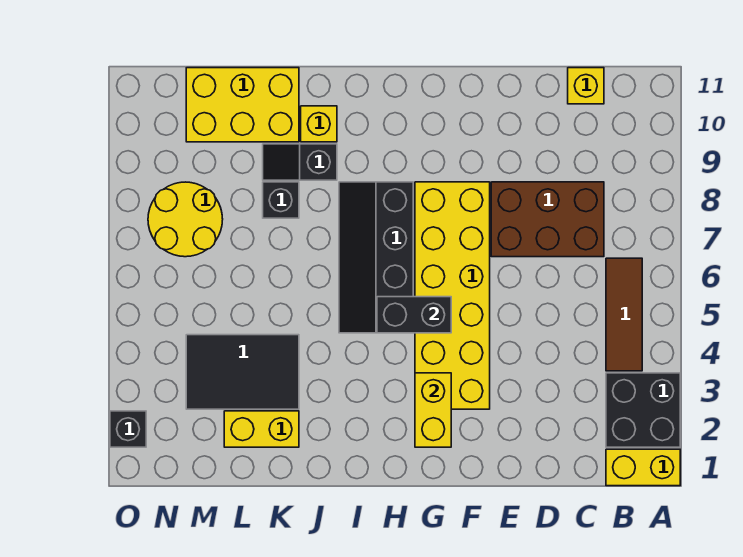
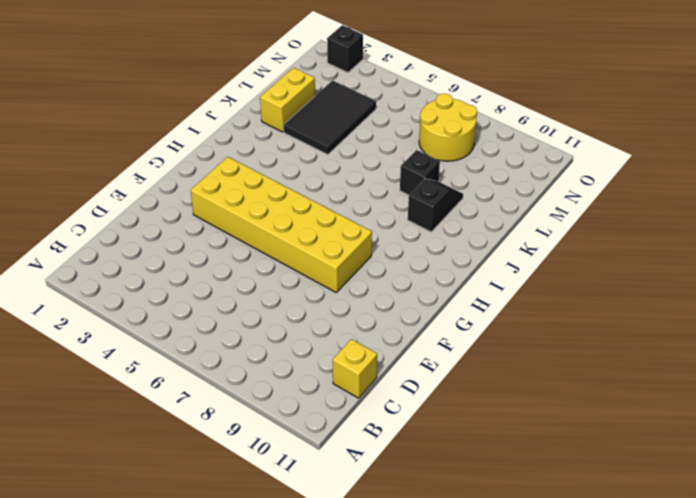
none -> yellow brick A1:B1 level 1
none -> black brick A2:B3 level 1
none -> brown tile B4:B6 level 1

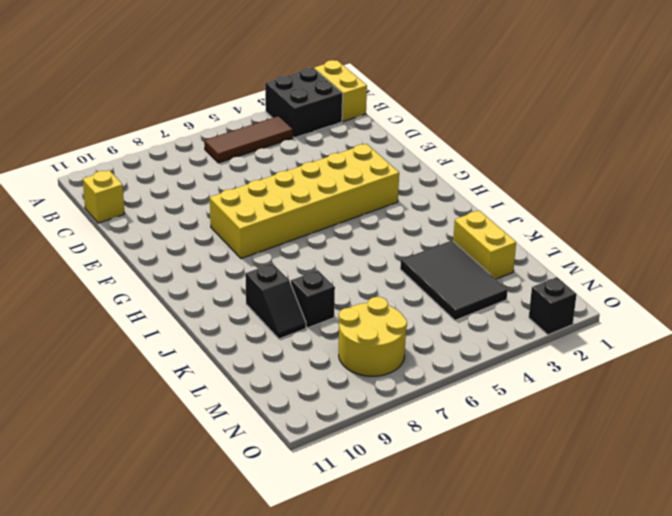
none -> brown brick C7:E8 level 1
none -> black slope H5:I8 level 1 top H
none -> yellow brick J10 level 1

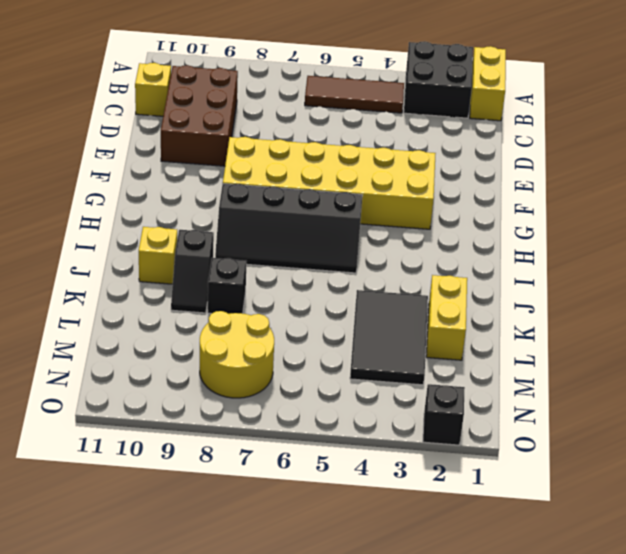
brown brick C9:E10 level 1 -> brown brick C7:E8 level 1
none -> yellow brick K10:M11 level 1
none -> yellow brick G2:G3 level 2
none -> black brick G5:H5 level 2

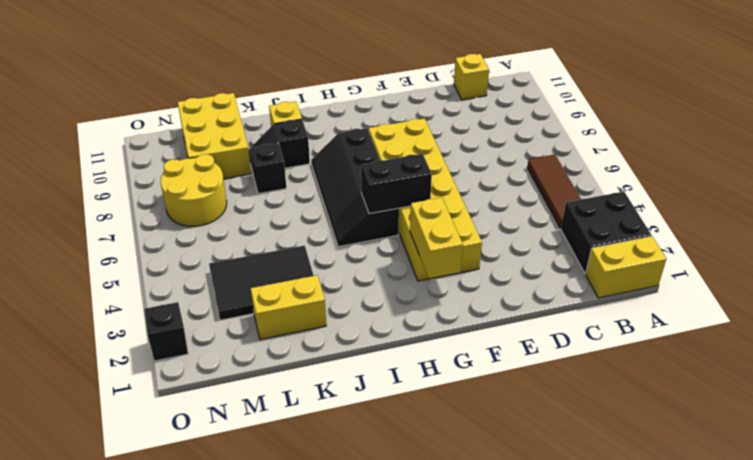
yellow brick L9:M11 level 1 -> yellow brick K10:M11 level 1
none -> brown brick C7:E8 level 1

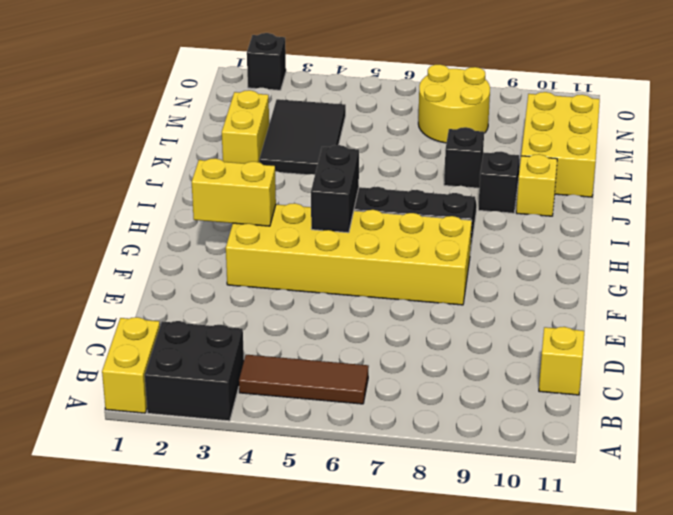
none -> brown brick C7:E8 level 1

